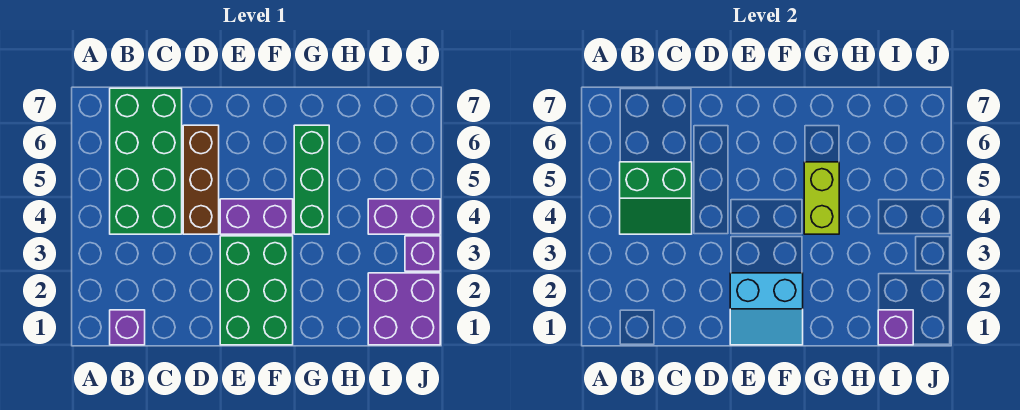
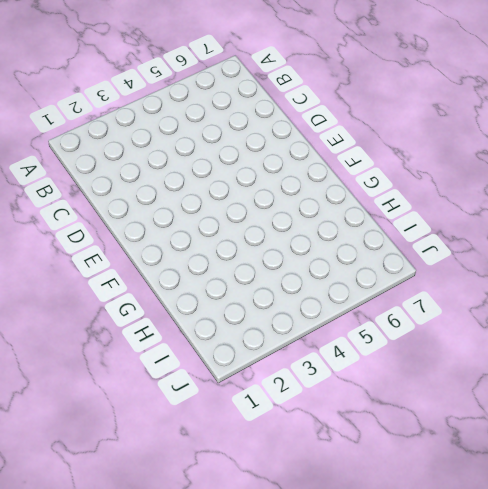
none -> purple brick B1 level 1
none -> green brick B4:C7 level 1
none -> brown brick D4:D6 level 1

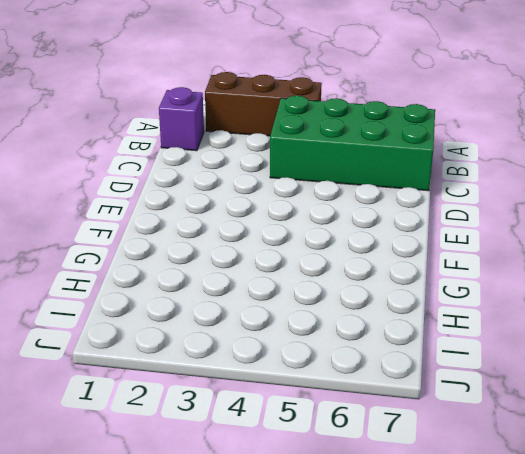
brown brick A2:A4 level 1 -> brown brick D4:D6 level 1
none -> green brick E1:F3 level 1
none -> purple brick E4:F4 level 1
none -> green brick G4:G6 level 1

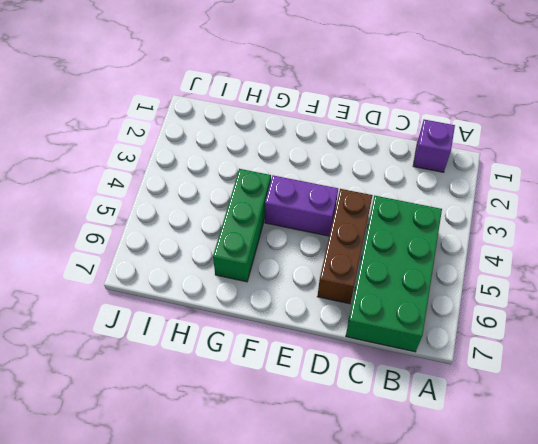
none -> green brick E1:F3 level 1
none -> purple brick I1:J2 level 1
none -> purple brick I4:J4 level 1

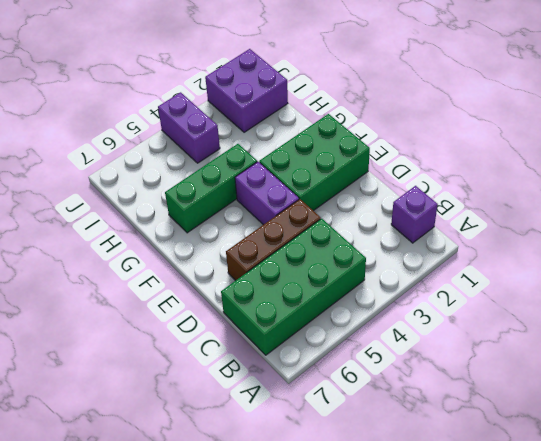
none -> purple brick J3 level 1
none -> green slope B4:C5 level 2 top 5
none -> cyan slope E1:F2 level 2 top 2

